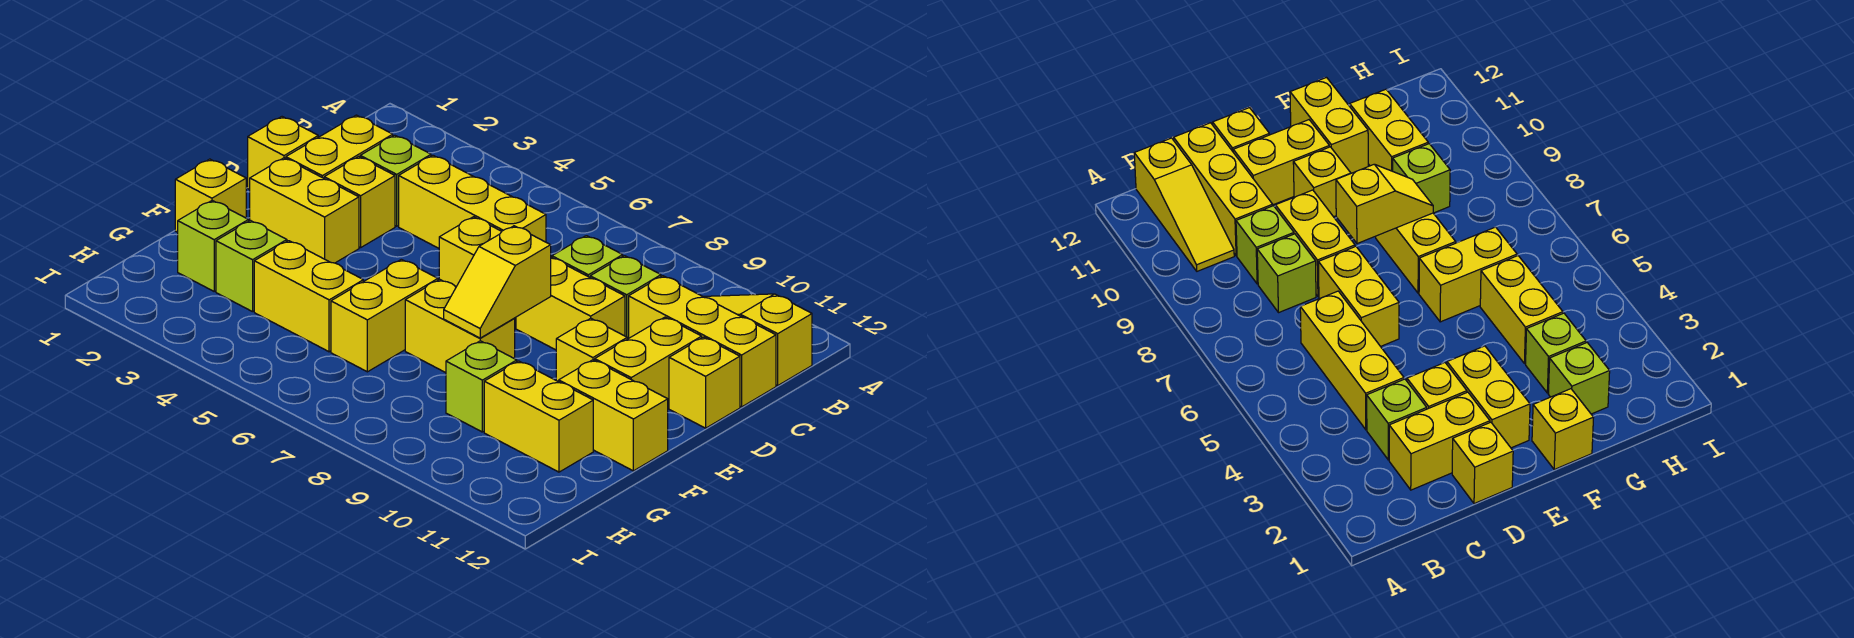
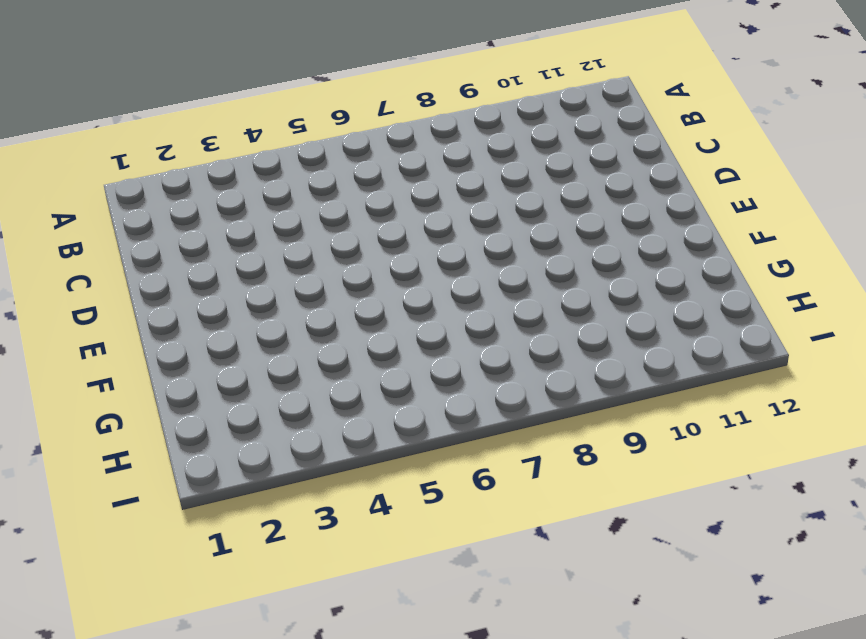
none -> yellow slope B10:B12 level 1 top 12
none -> yellow brick C2:D2 level 1
none -> lime brick C3 level 1

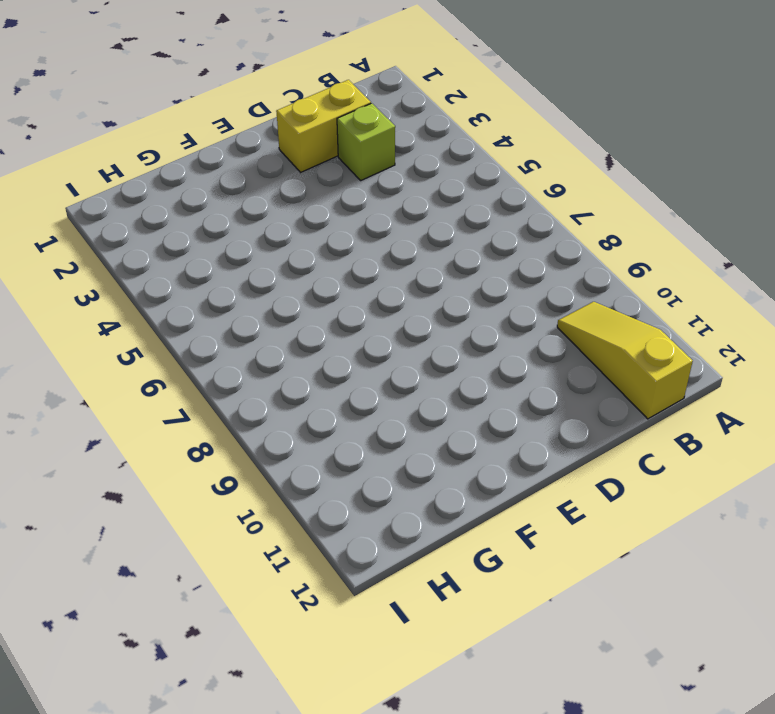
none -> yellow brick C4:C6 level 1
none -> lime brick C8 level 1
none -> lime brick C9 level 1

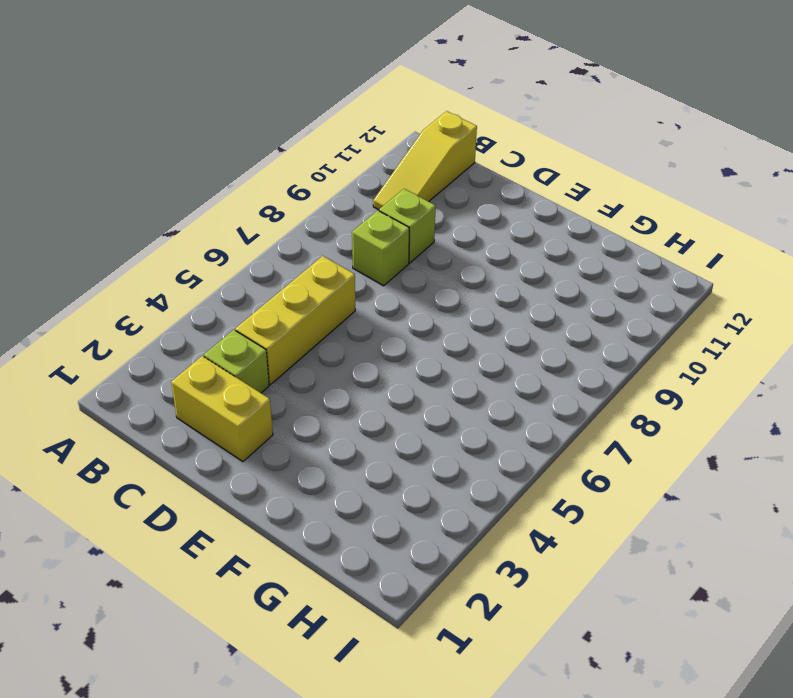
none -> yellow brick C10:C12 level 1
none -> yellow brick D1 level 1
none -> yellow brick D3 level 1

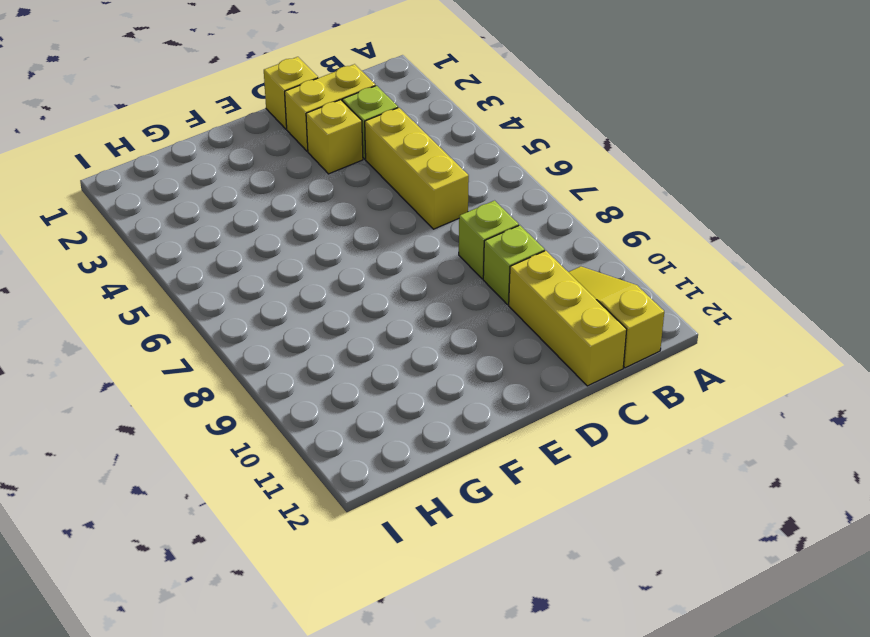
none -> yellow brick D6:D7 level 1
none -> yellow brick D8:D9 level 1
none -> yellow brick D11:E11 level 1

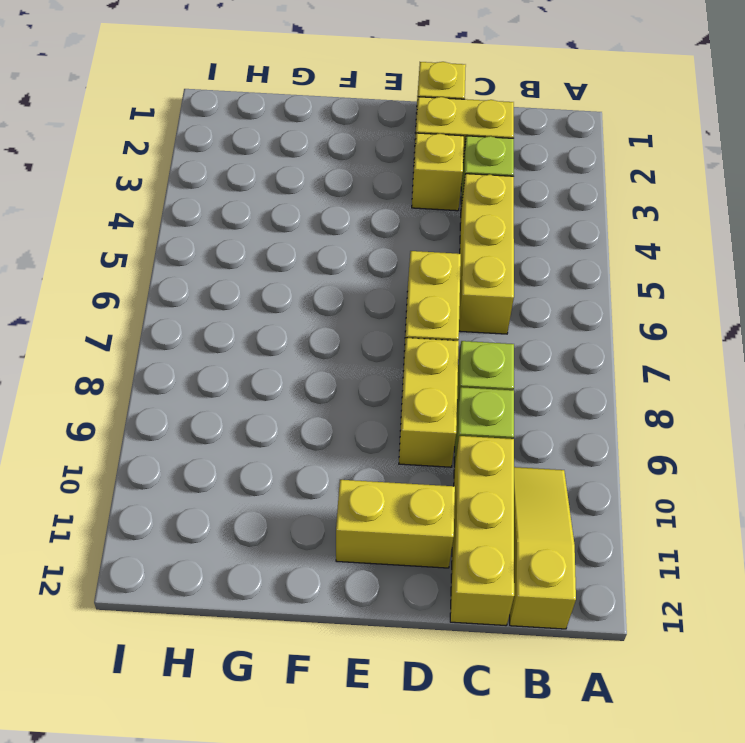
none -> yellow brick D12 level 1
none -> yellow brick E2:E3 level 1
none -> yellow brick E10 level 1

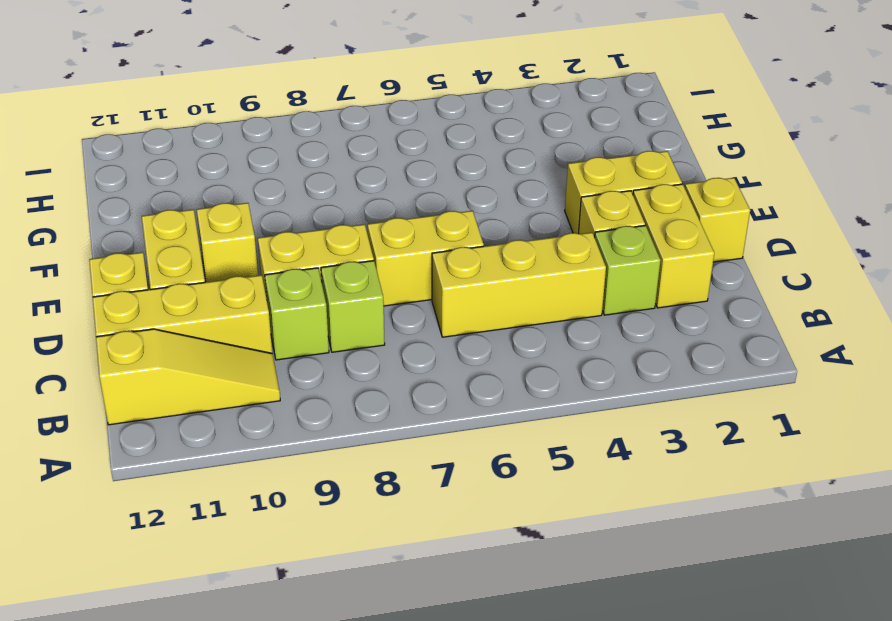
none -> yellow brick F1 level 1
none -> yellow brick F6:G6 level 1
none -> yellow brick F7:F8 level 1

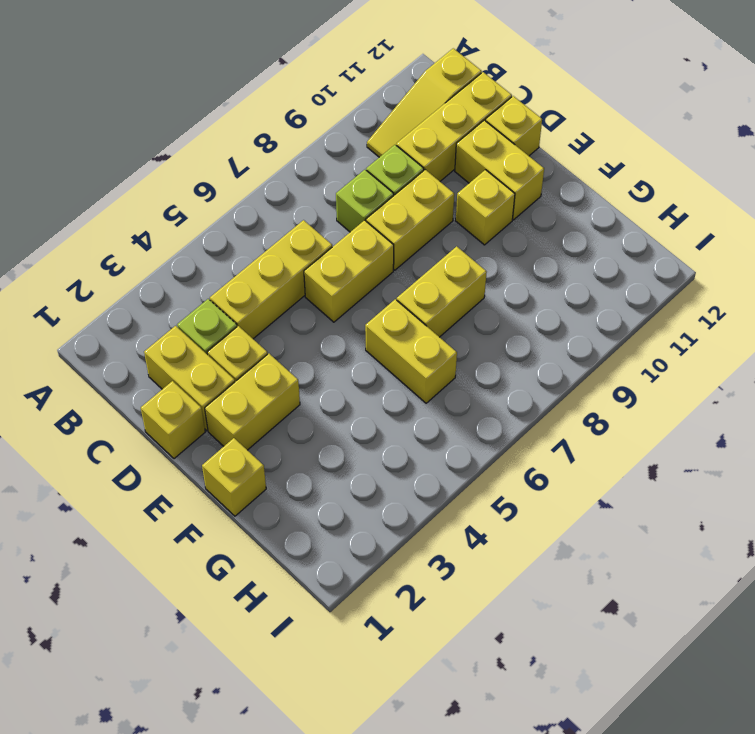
none -> yellow brick F11:F12 level 1
none -> lime brick G2 level 1
none -> lime brick G3 level 1

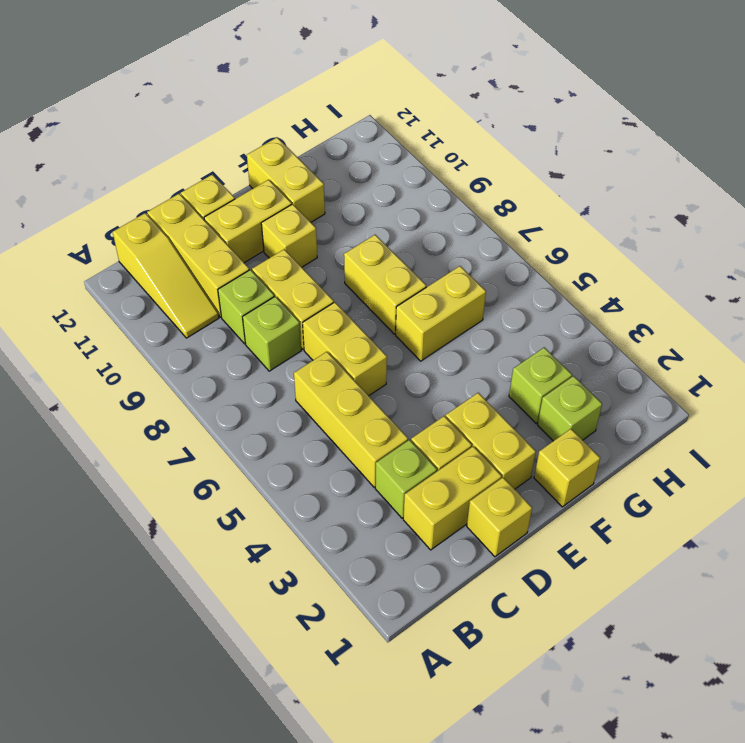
none -> yellow brick G4:G5 level 1
none -> lime brick G9 level 1
none -> yellow brick G10:G11 level 1

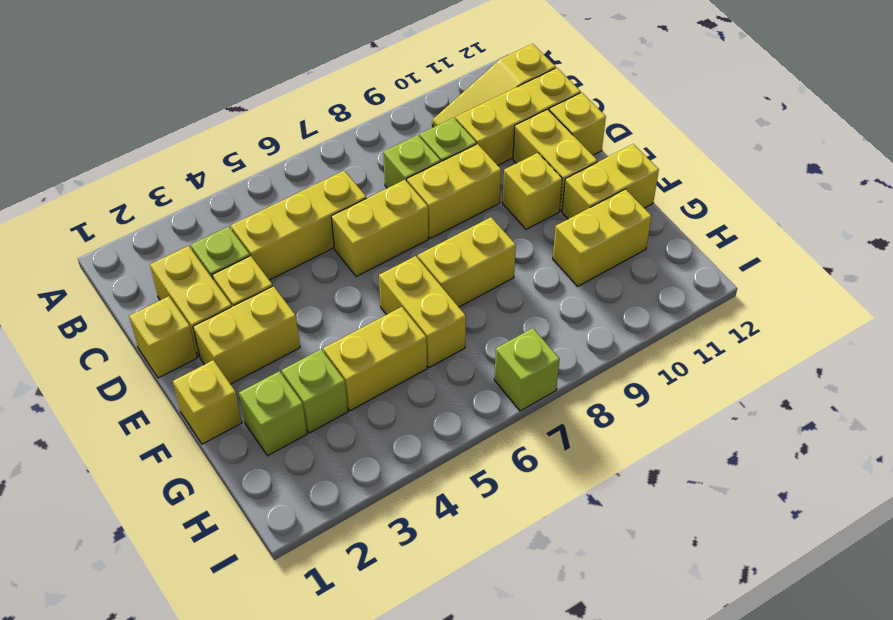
lime brick I7 level 1 -> lime brick G9 level 1
none -> yellow slope E8:F8 level 2 top E

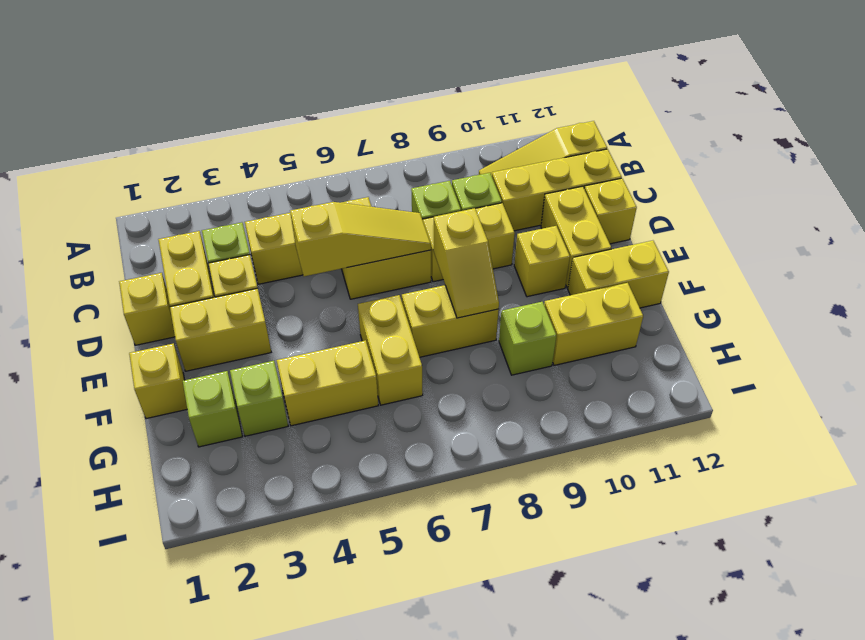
yellow slope D5:D7 level 2 top 5 -> none

